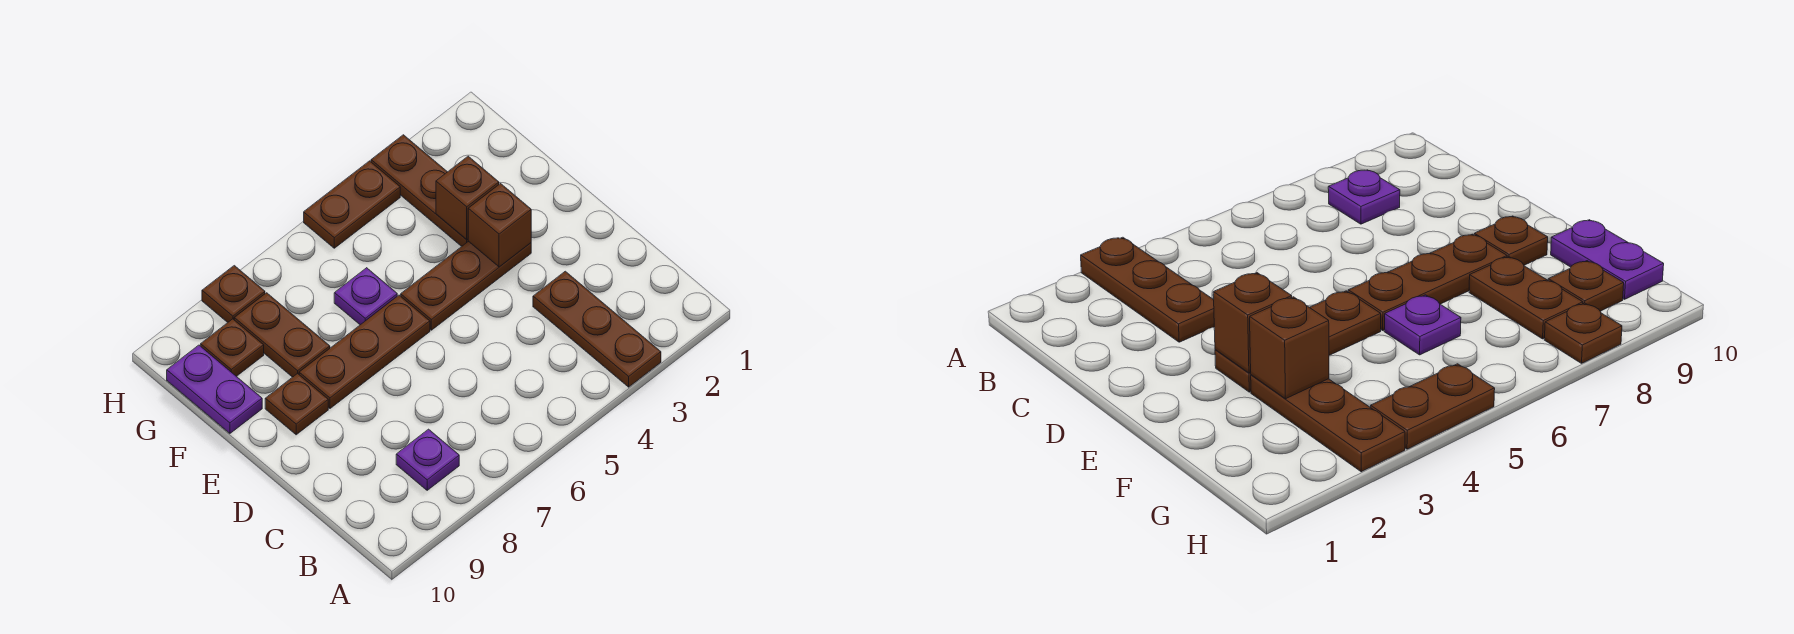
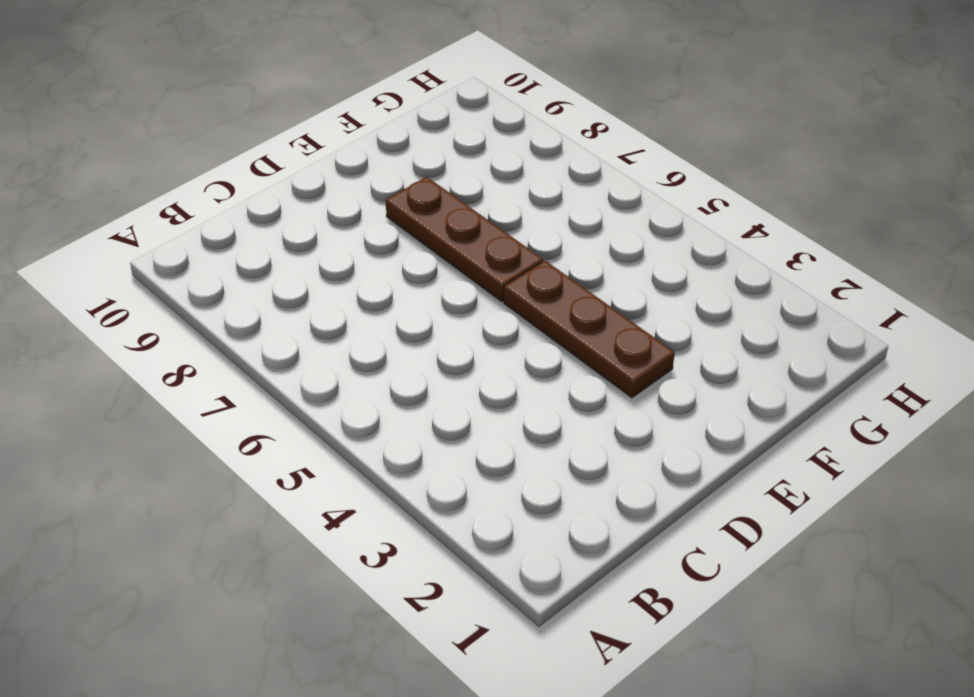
none -> brown plate A3:C3 level 1
none -> purple plate B8 level 1
none -> brown plate E9 level 1

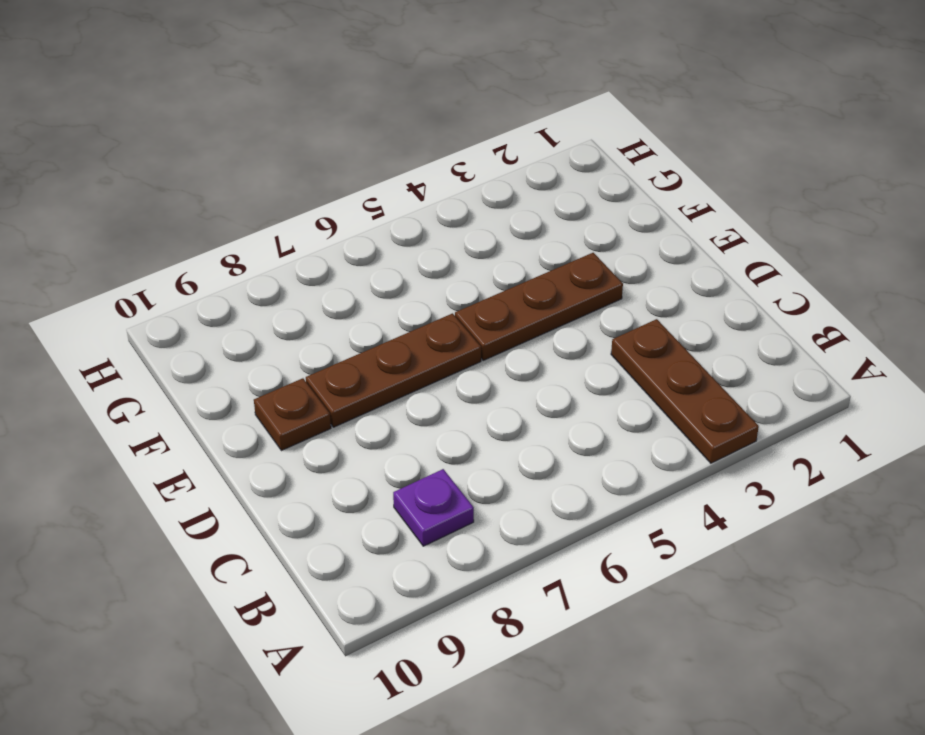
none -> brown plate F3:H3 level 1
none -> purple plate F6 level 1
none -> brown plate F8:G8 level 1

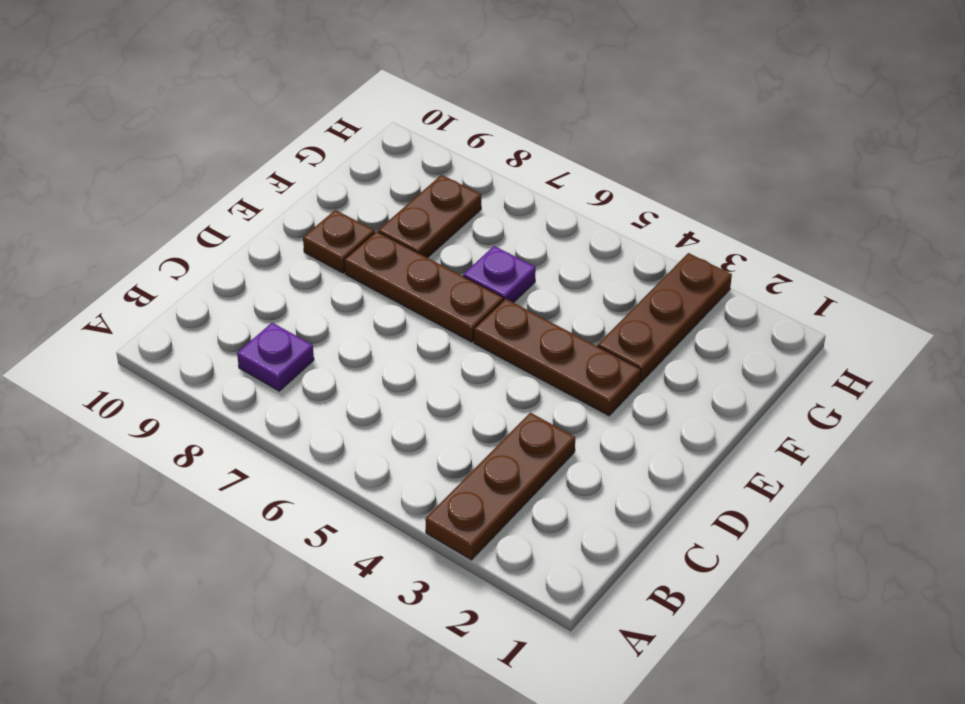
none -> purple plate F10:G10 level 1
none -> brown plate G9 level 1
none -> brown plate H4:H5 level 1

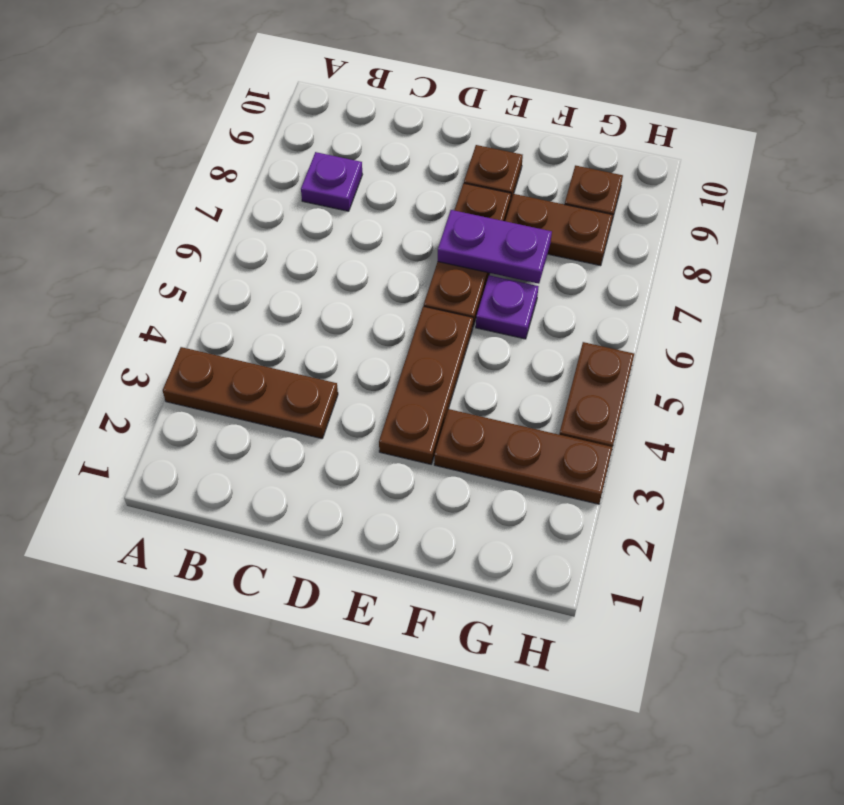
purple plate E7:F7 level 2 -> purple plate F10:G10 level 1
none -> brown plate H8 level 1
none -> brown brick E3 level 2
none -> brown brick F3 level 2

